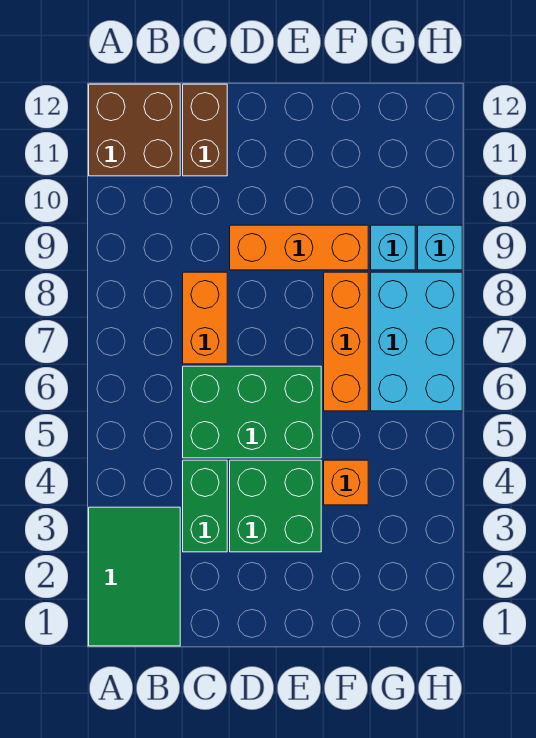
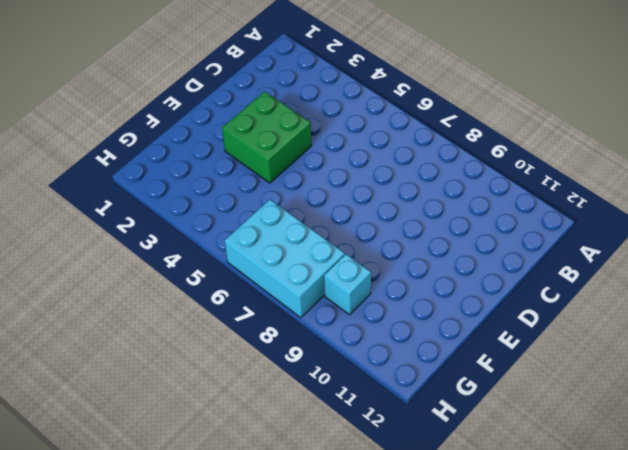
none -> green tile A1:B3 level 1
none -> brown brick A11:B12 level 1
none -> green brick C3:C4 level 1

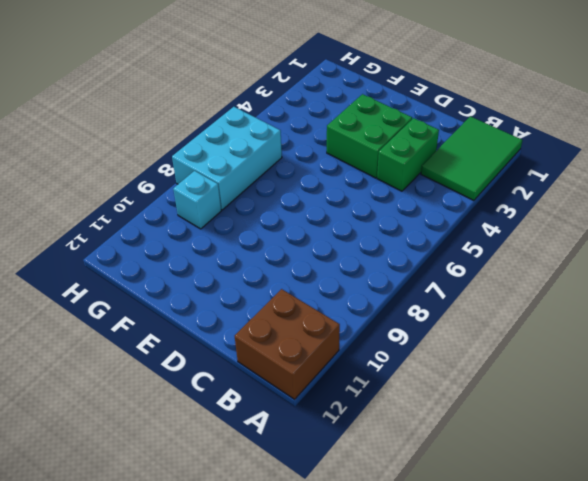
none -> green brick C5:E6 level 1
none -> orange brick C7:C8 level 1
none -> brown brick C11:C12 level 1

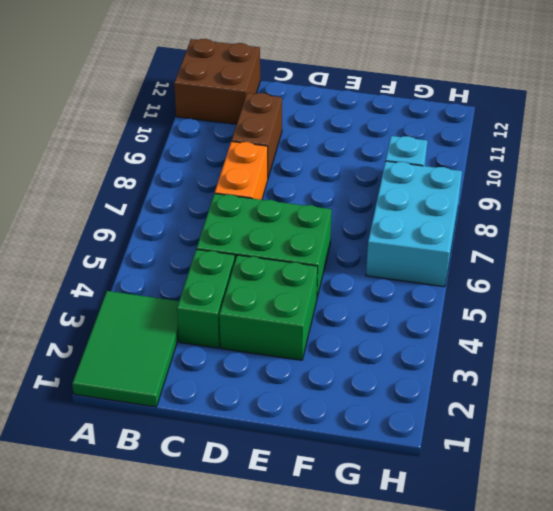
brown brick C9:C10 level 1 -> brown brick C11:C12 level 1
none -> orange brick D9:F9 level 1
none -> orange brick F4 level 1
none -> orange brick F6:F8 level 1

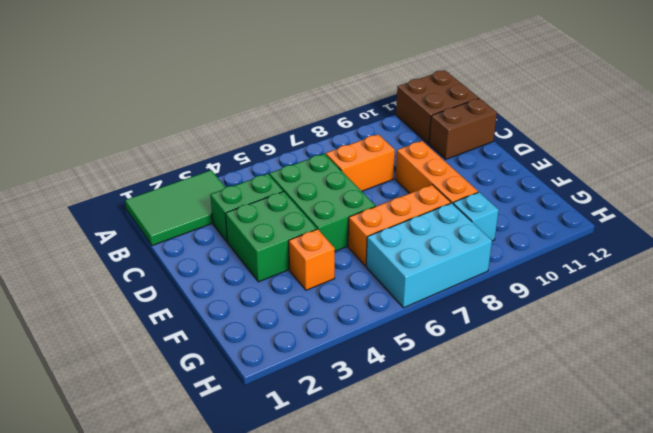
none -> cyan brick H9 level 1

